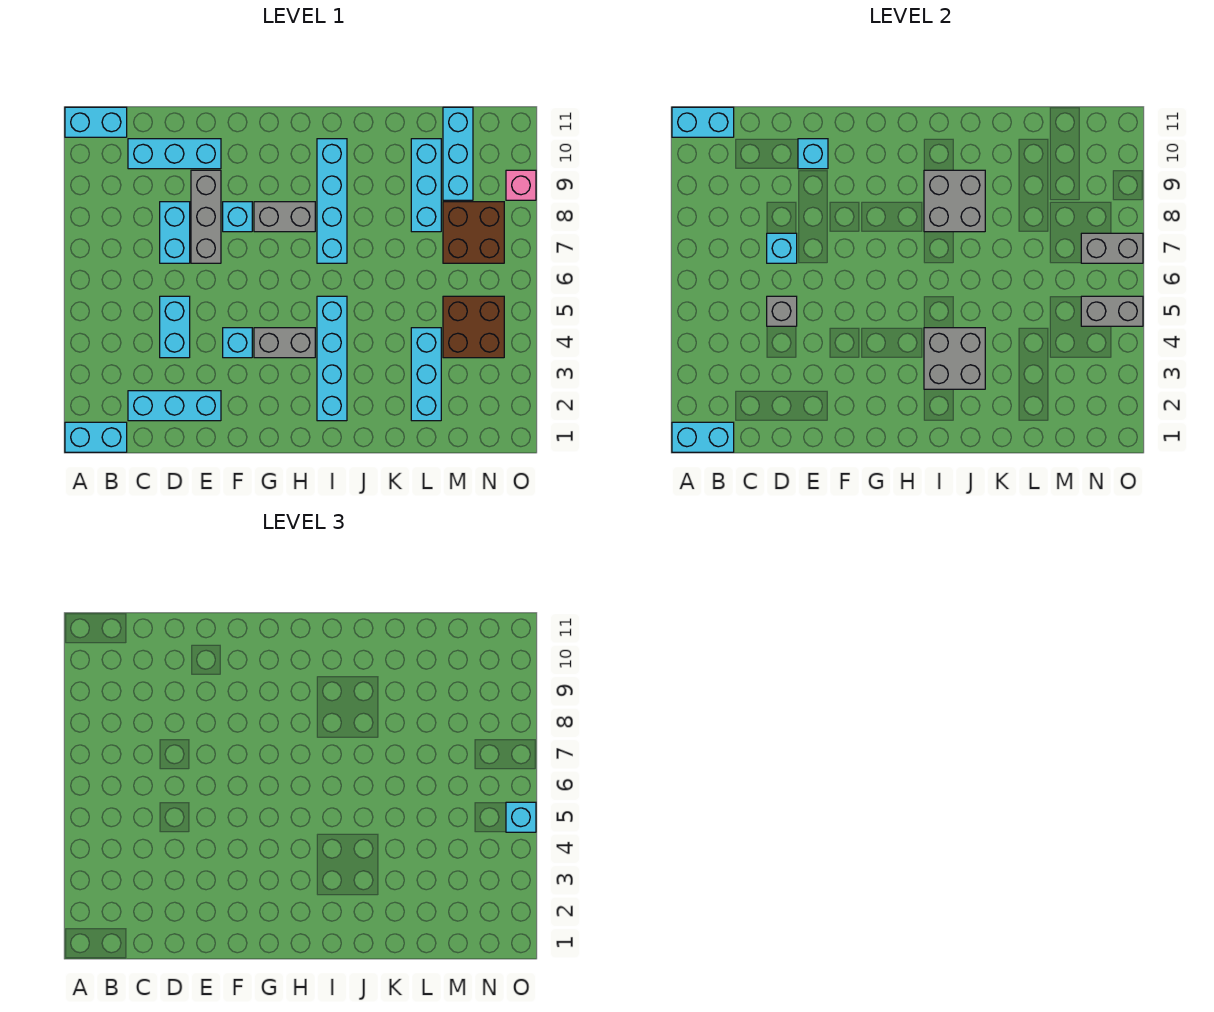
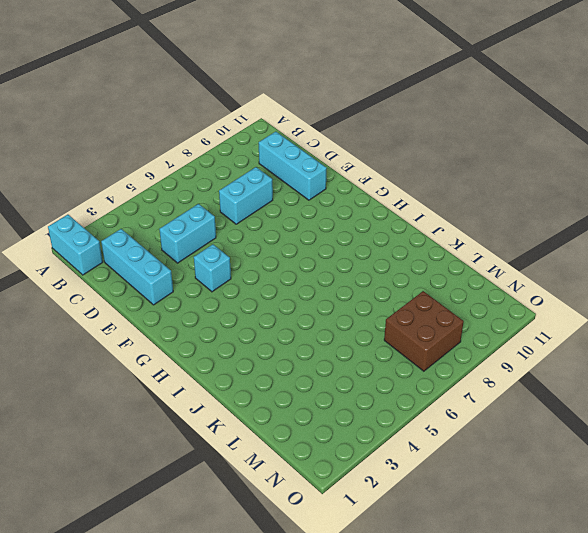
none -> cyan brick A11:B11 level 1
none -> grey brick E7:E9 level 1
none -> cyan brick F8 level 1

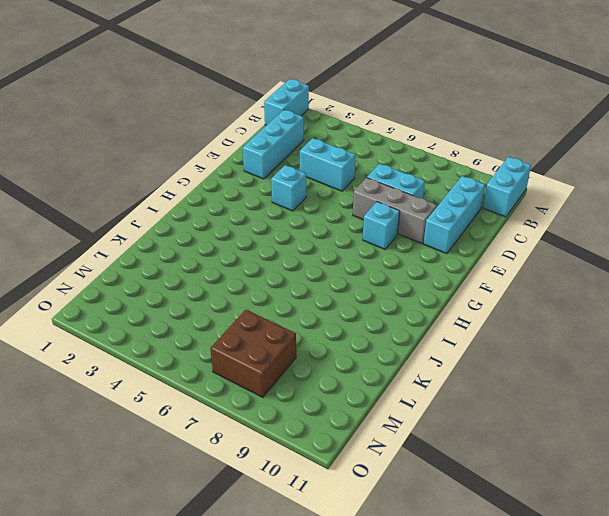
none -> grey brick G4:H4 level 1
none -> grey brick G8:H8 level 1
none -> cyan brick I2:I5 level 1

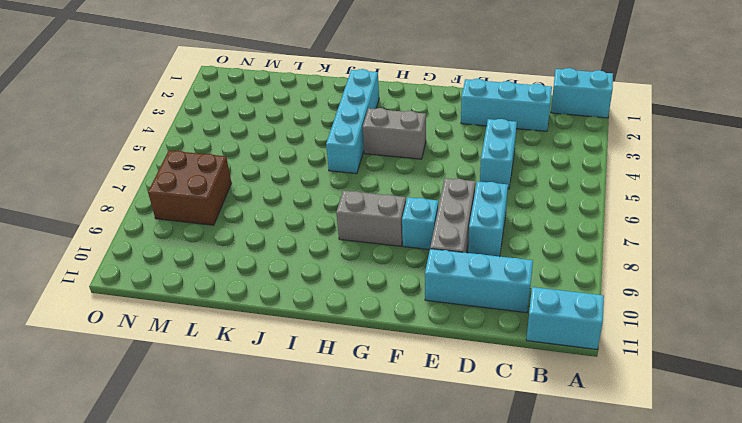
none -> cyan brick F4 level 1
none -> cyan brick I7:I10 level 1
none -> cyan brick L2:L4 level 1

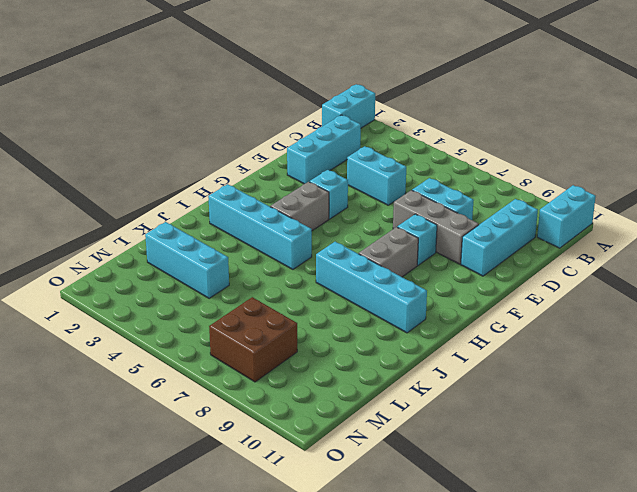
none -> cyan brick L8:L10 level 1
none -> brown brick M4:N5 level 1
none -> cyan brick M9:M11 level 1

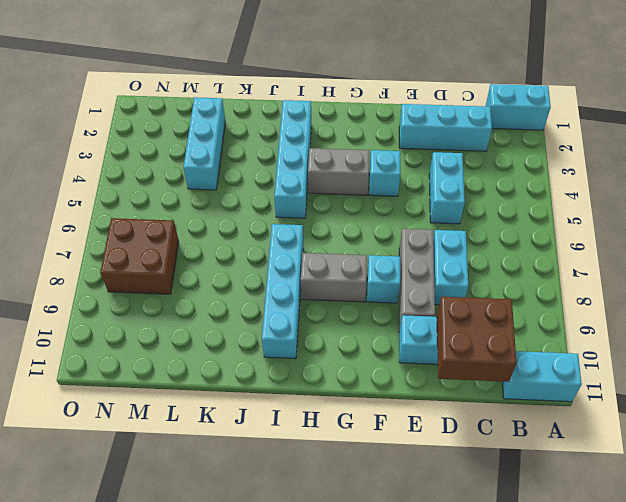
brown brick C10:D11 level 2 -> brown brick M4:N5 level 1
none -> cyan brick L8:L10 level 1
none -> cyan brick M9:M11 level 1
none -> pink brick O9 level 1

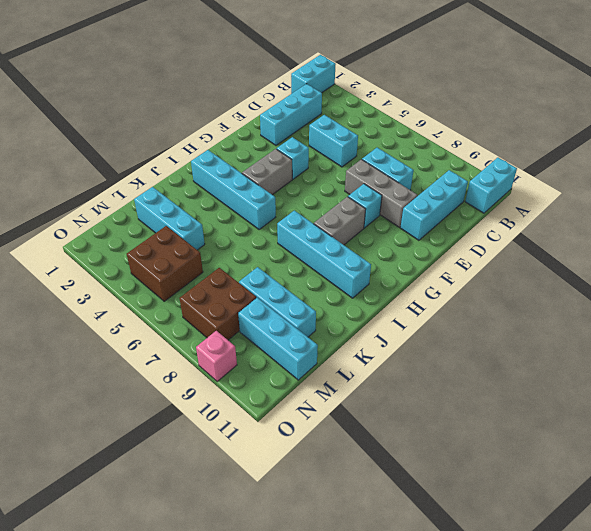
none -> cyan brick A1:B1 level 2
none -> cyan brick A11:B11 level 2
none -> grey brick D5 level 2

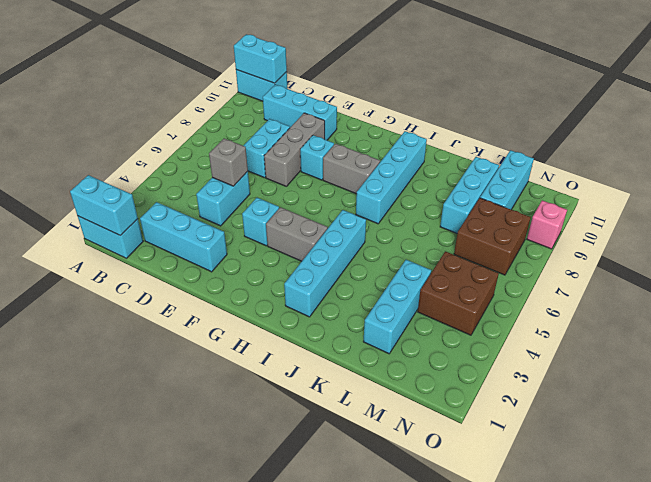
none -> cyan brick D7 level 2
none -> cyan brick E10 level 2
none -> grey brick I3:J4 level 2

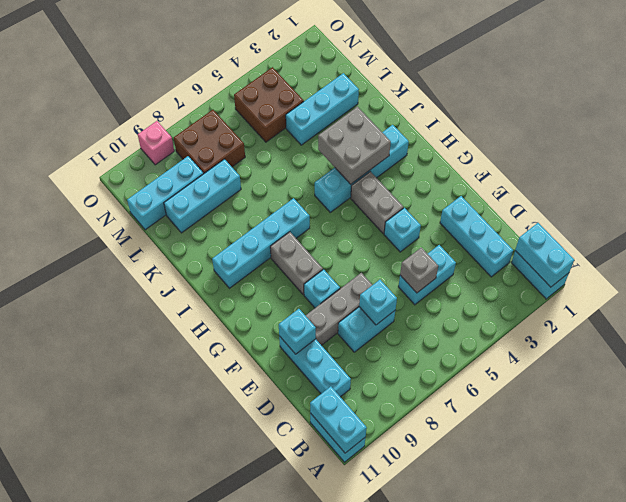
none -> grey brick I8:J9 level 2
none -> grey brick N5:O5 level 2
none -> grey brick N7:O7 level 2

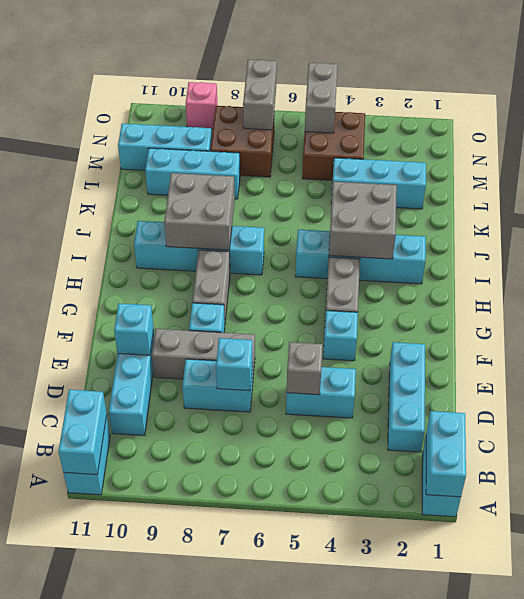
none -> cyan brick O5 level 3

